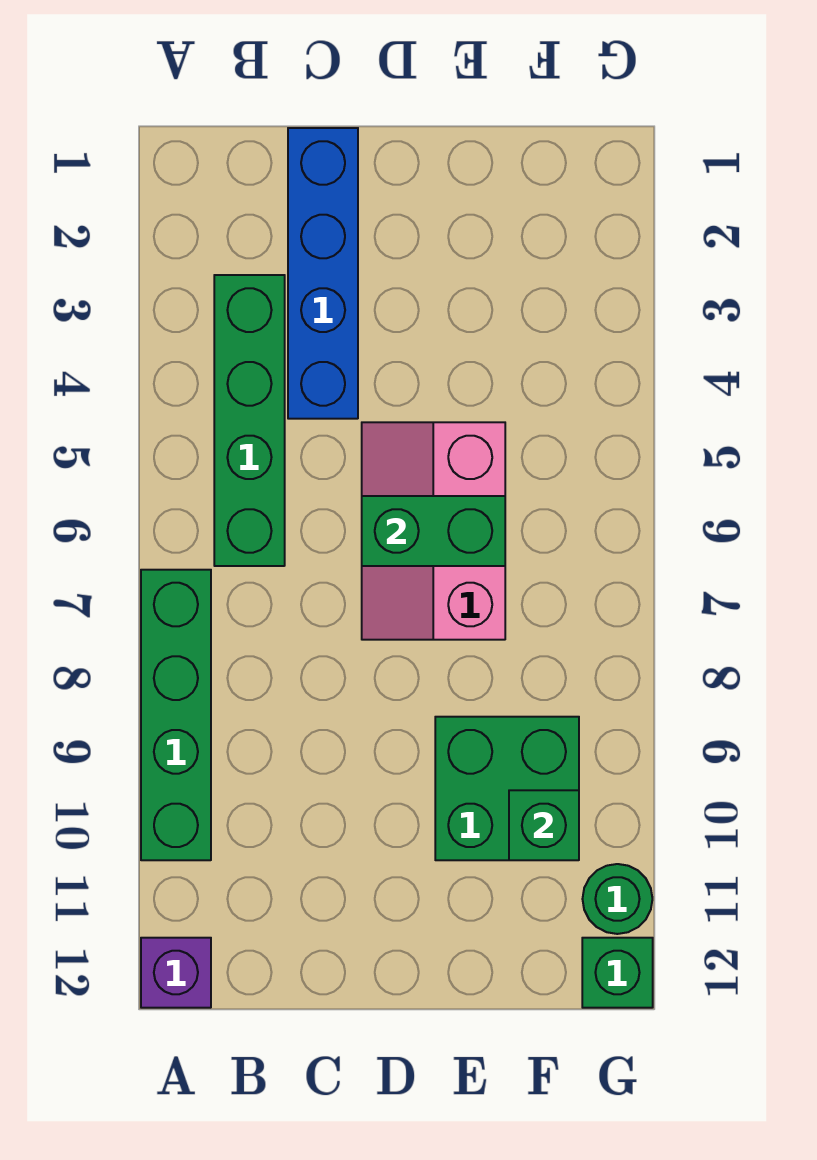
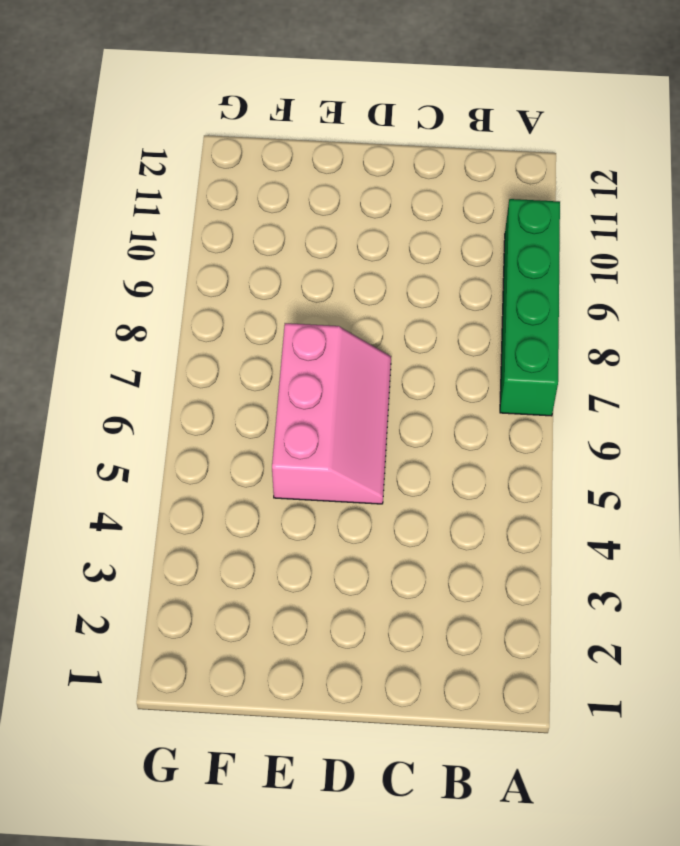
none -> purple brick A12 level 1
none -> green brick B3:B6 level 1

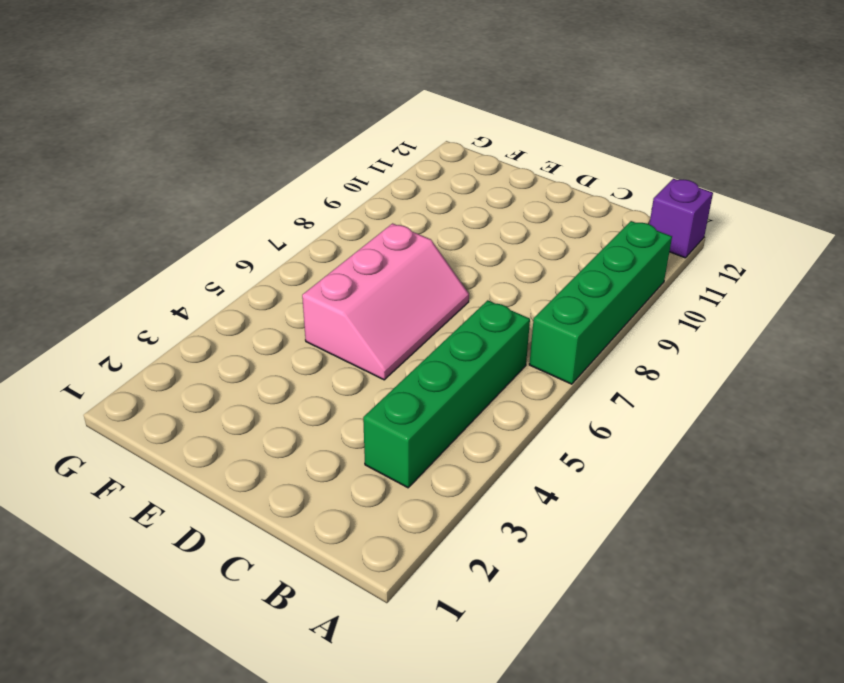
none -> blue brick C1:C4 level 1
none -> green brick E9:F10 level 1

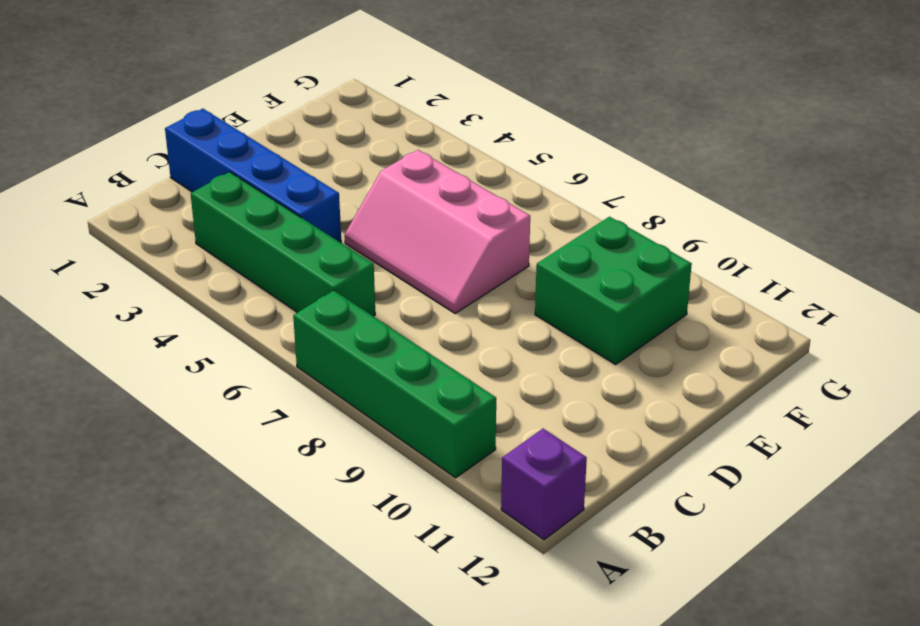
none -> green round brick G11 level 1
none -> green brick G12 level 1

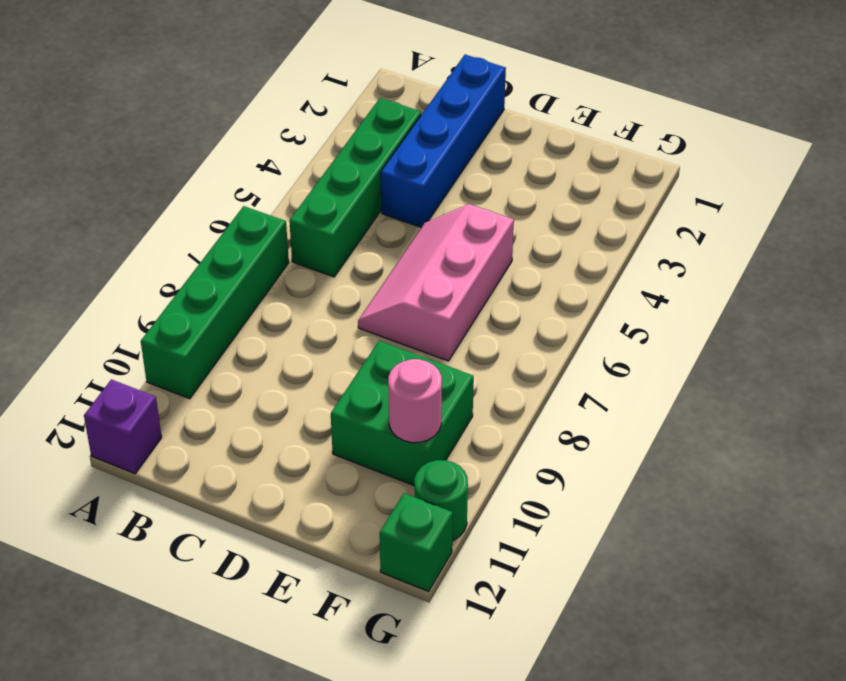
pink round brick F10 level 2 -> green brick F10 level 2
none -> green brick D6:E6 level 2

